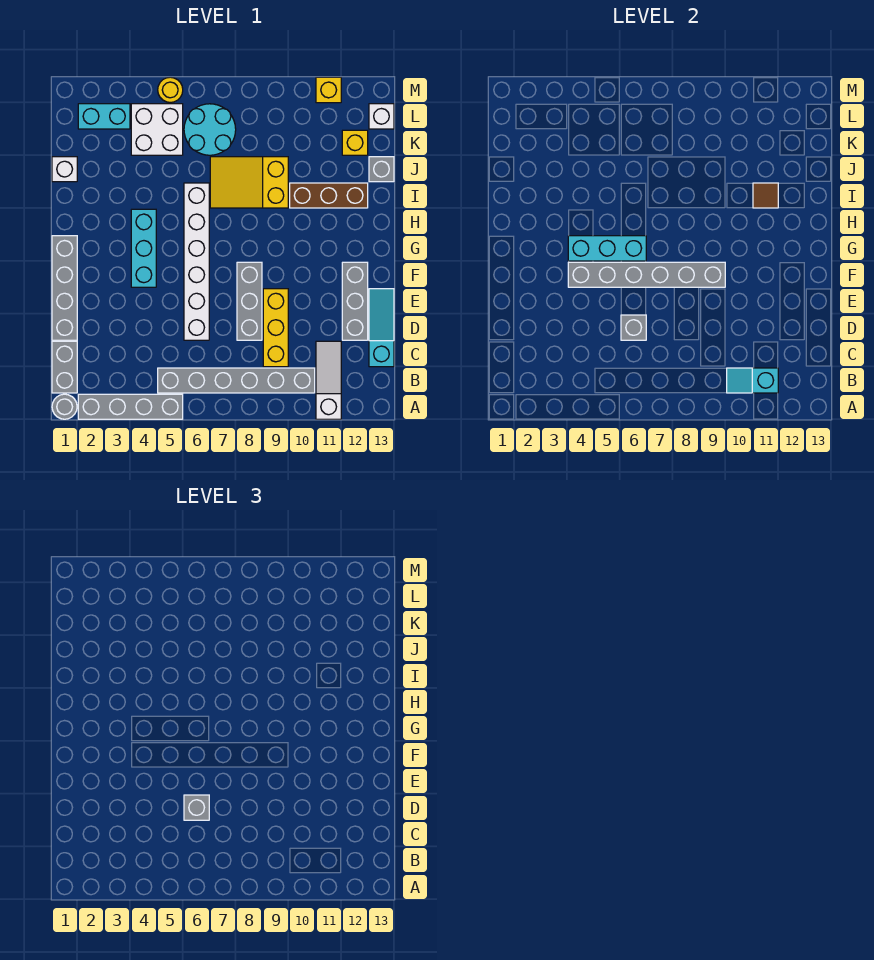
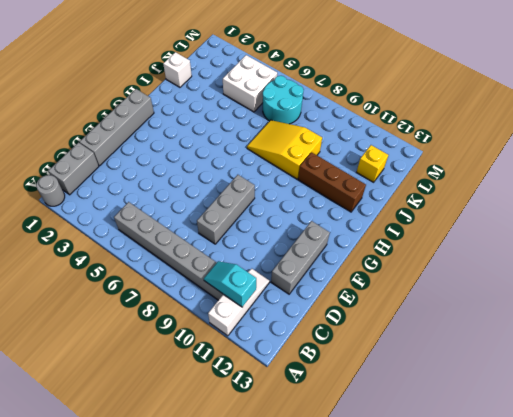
none -> grey brick A2:A5 level 1
none -> yellow brick C9:E9 level 1
none -> cyan slope C13:E13 level 1 top C

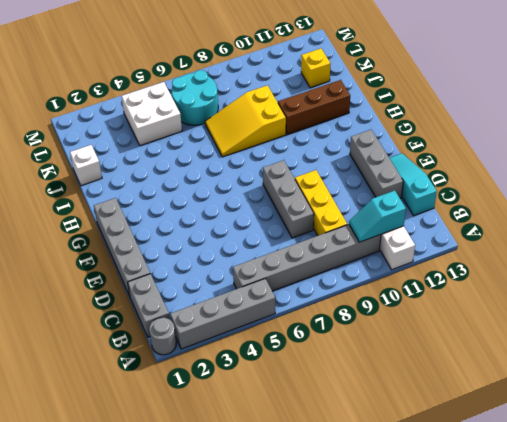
none -> white brick D6:I6 level 1
none -> cyan brick F4:H4 level 1
none -> grey brick J13 level 1

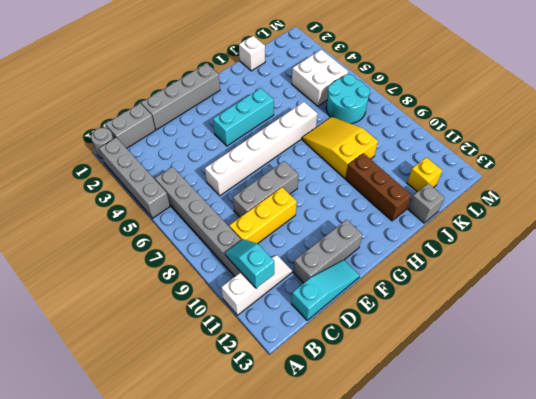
none -> cyan brick L2:L3 level 1
none -> white brick L13 level 1
none -> yellow round brick M5 level 1

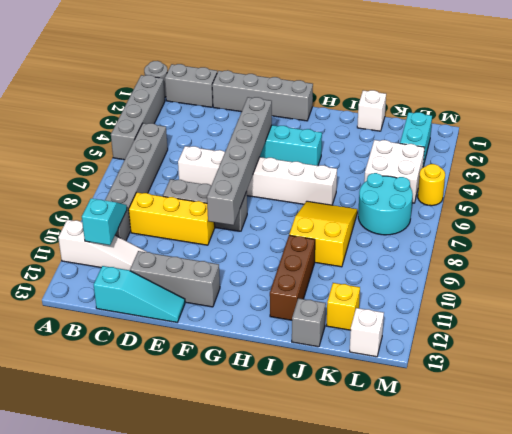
none -> yellow brick M11 level 1
none -> grey brick D6 level 2
none -> cyan brick G4:G6 level 2

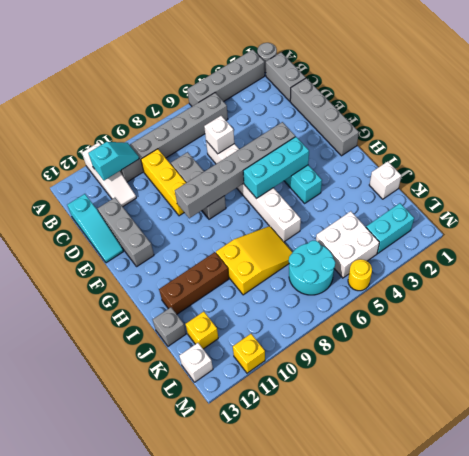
white brick D6 level 2 -> grey brick D6 level 2
none -> brown tile I11 level 2
none -> grey brick D6 level 3

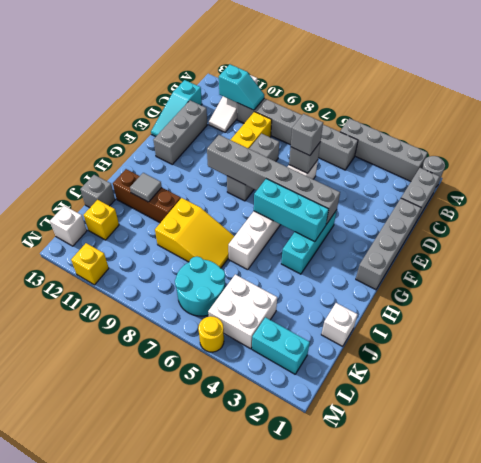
grey tile I11 level 2 -> brown tile I11 level 2

